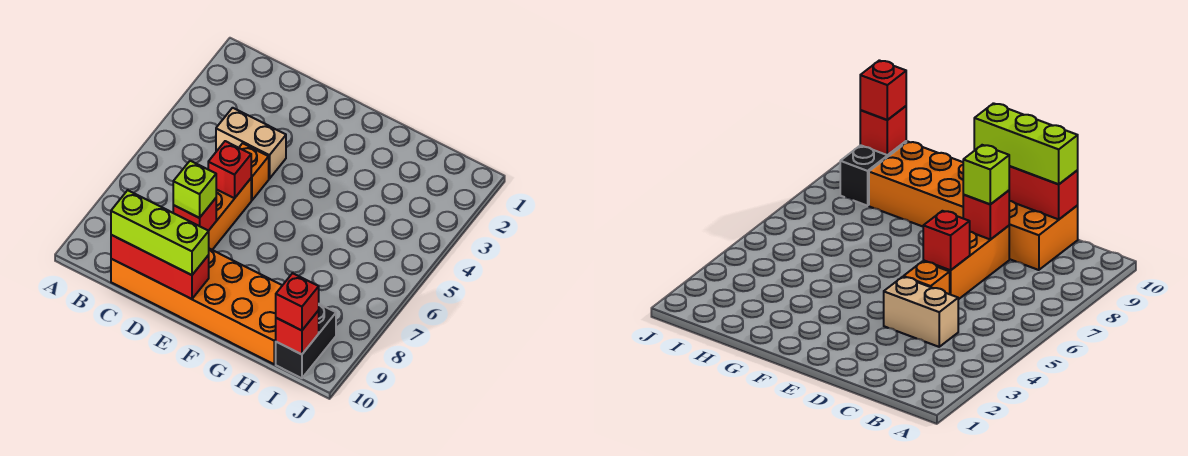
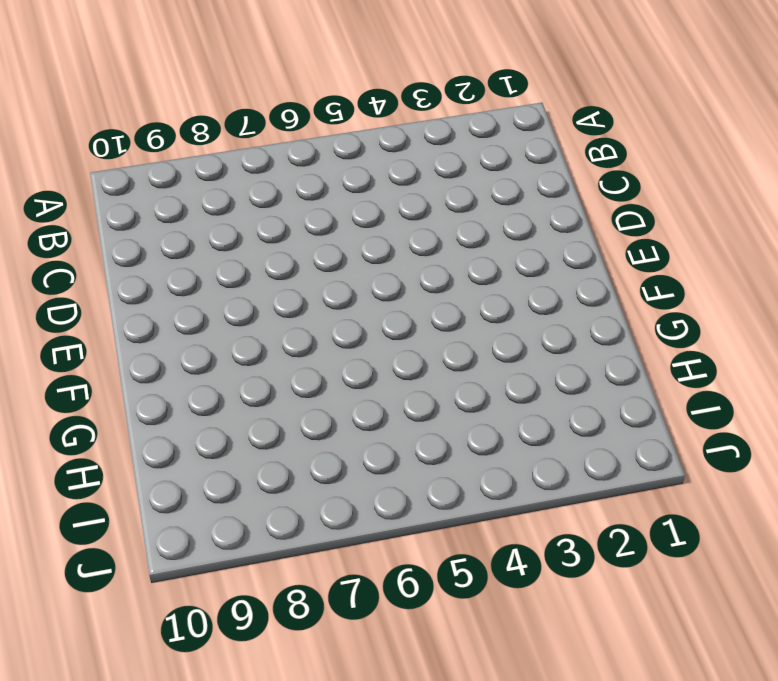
none -> tan brick C4:D4 level 1
none -> orange brick C9:H10 level 1
none -> orange brick D5 level 1

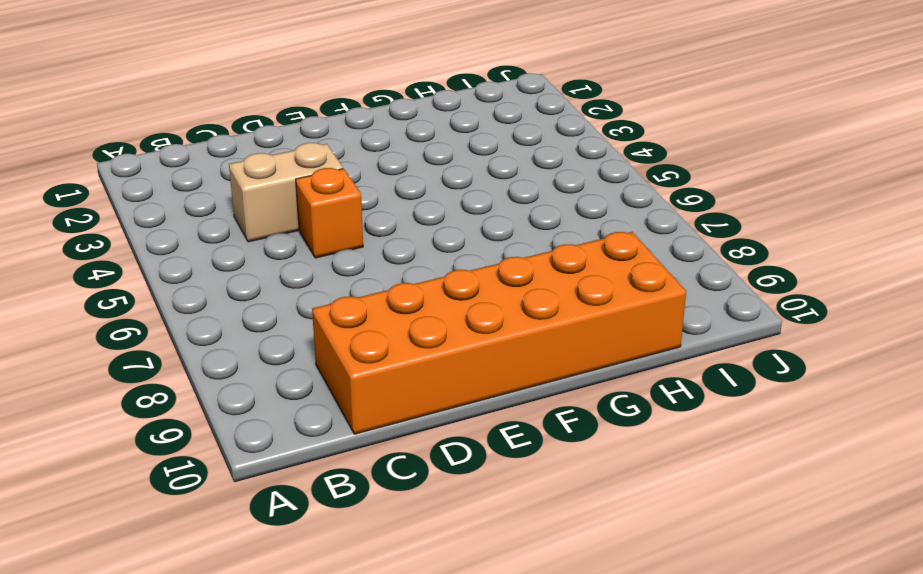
none -> orange brick D6:D8 level 1
none -> black brick I9:I10 level 1
none -> red brick C10:E10 level 2

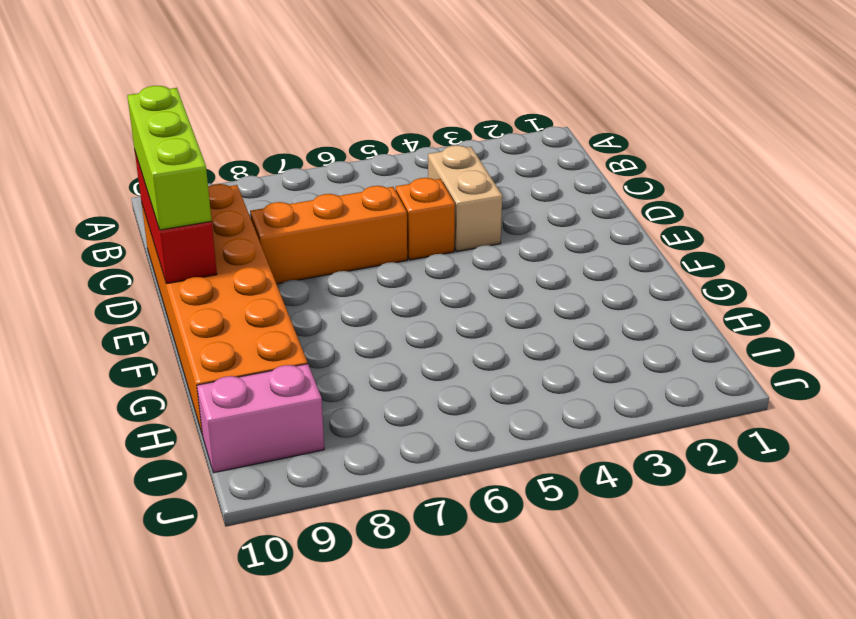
pink brick I9:I10 level 1 -> black brick I9:I10 level 1
none -> red brick D6 level 2
none -> red brick D8 level 2
none -> red brick I10 level 2

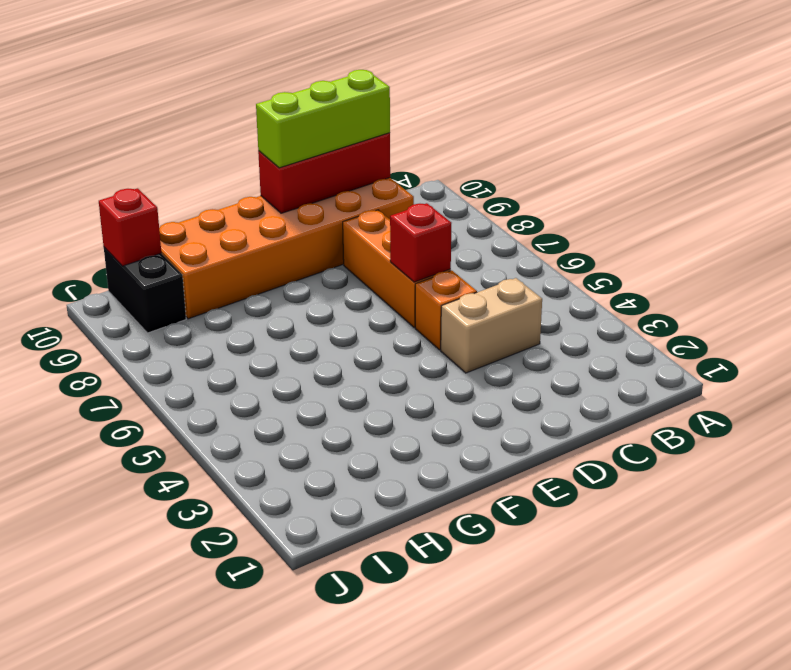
none -> red brick D8 level 2
none -> lime brick D8 level 3
none -> red brick I10 level 3

